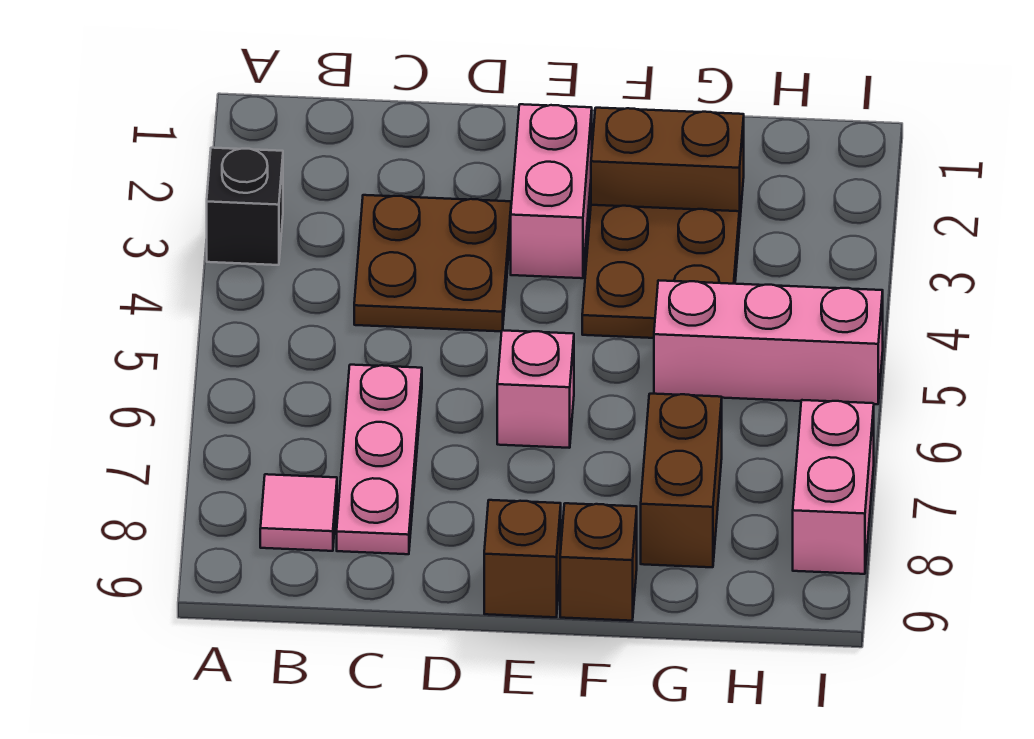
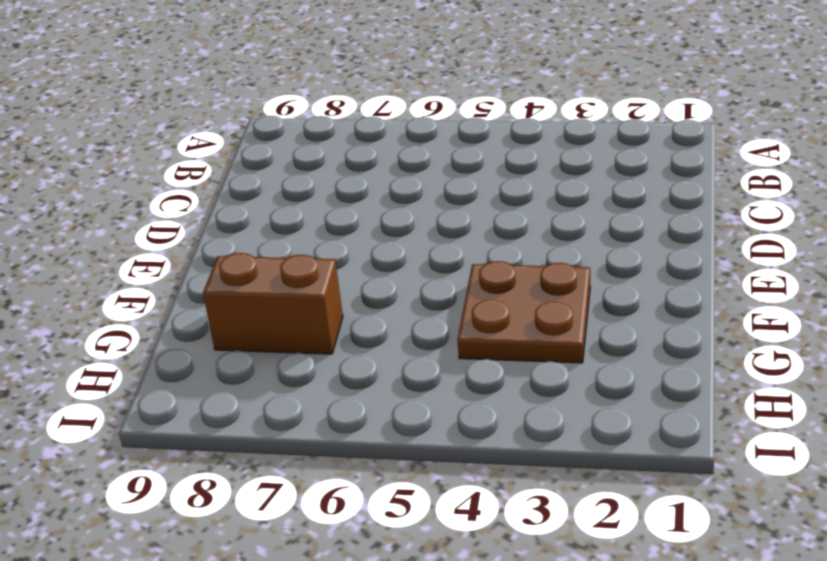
none -> black brick A3 level 1
none -> pink tile B8 level 1
none -> brown plate C3:D4 level 1

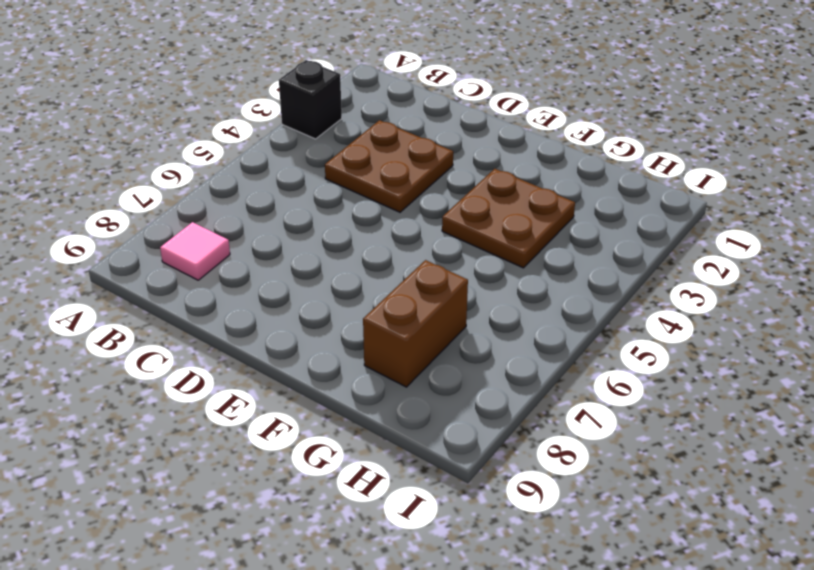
none -> pink plate C6:C8 level 1
none -> pink brick E2:E3 level 1
none -> pink brick E6 level 1

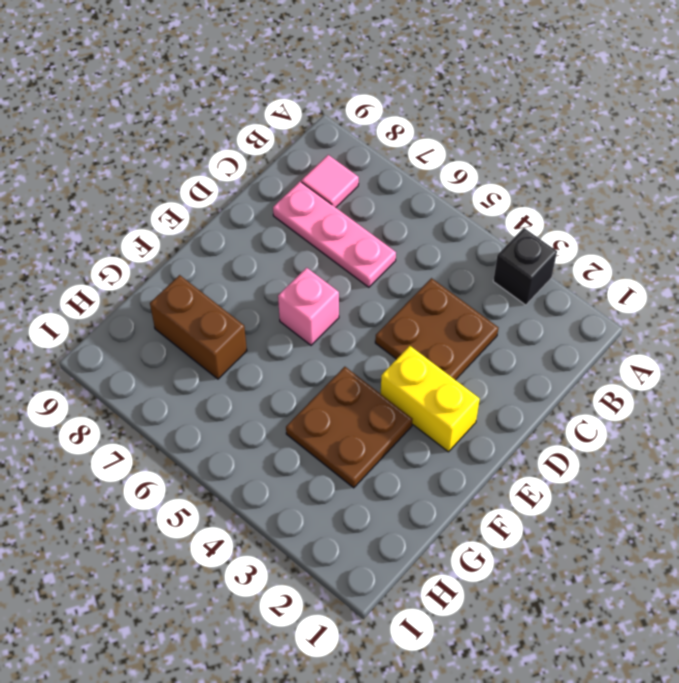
yellow brick E2:E3 level 1 -> pink brick E2:E3 level 1
none -> brown brick E9 level 1
none -> brown brick F2:G2 level 1
none -> brown brick F9 level 1

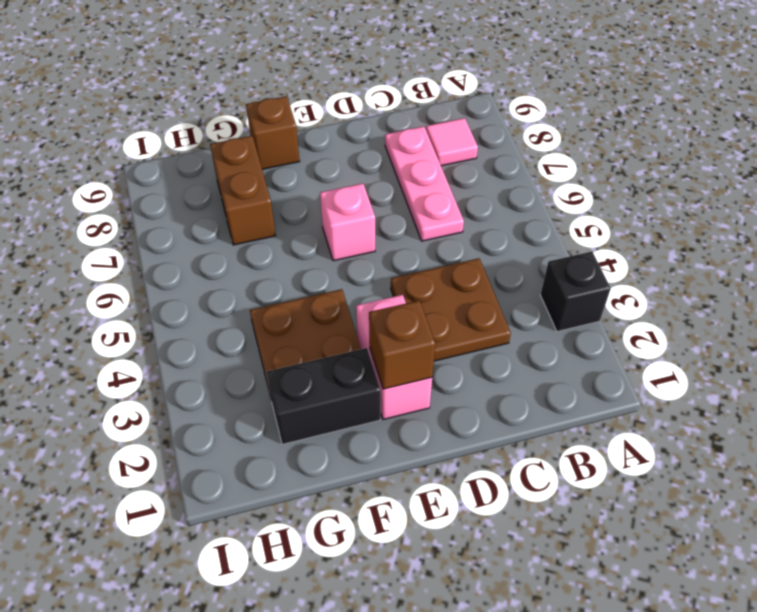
brown brick E2 level 2 -> brown brick E9 level 1
black brick F2:G2 level 1 -> brown brick F2:G2 level 1
none -> pink brick G5:I5 level 1
none -> pink brick I7:I8 level 1

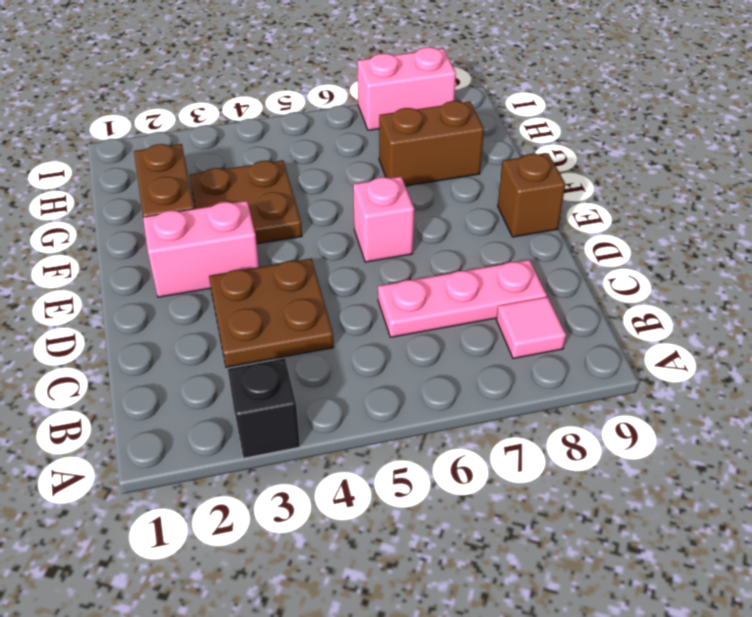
none -> brown brick F9 level 1
none -> pink brick G5:I5 level 1

